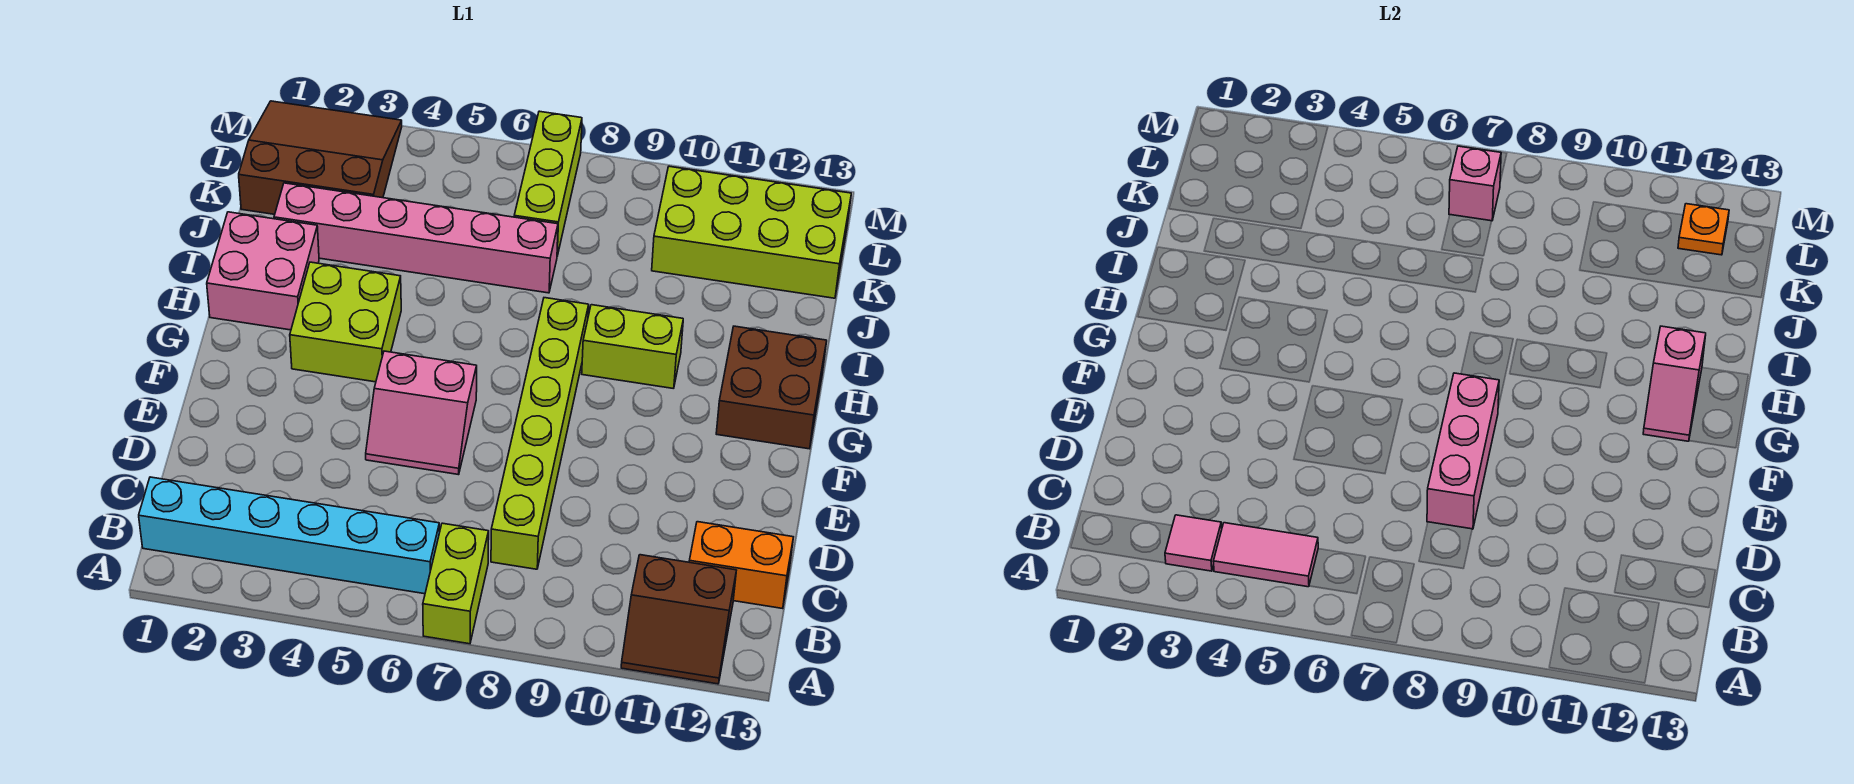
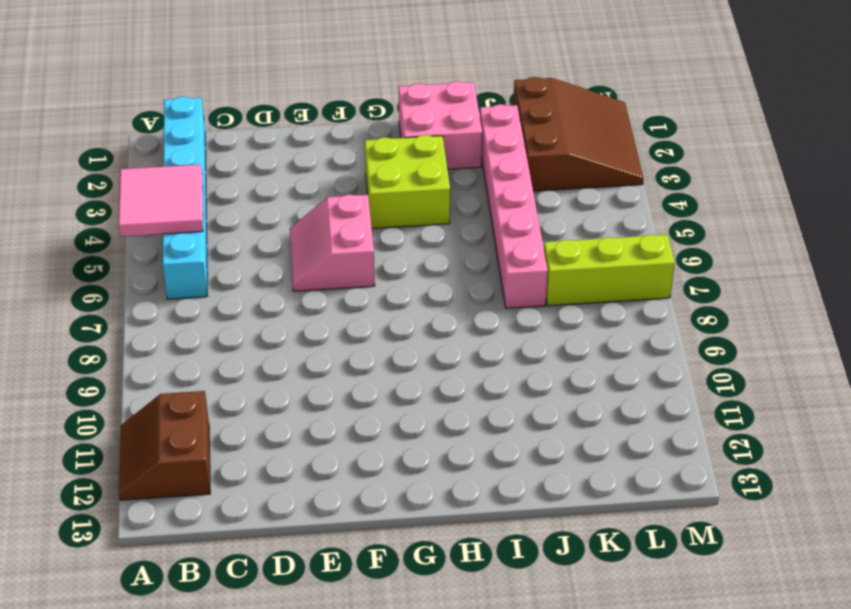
pink tile A4:B5 level 2 -> pink tile B4:B5 level 2
none -> lime brick A7:B7 level 1
none -> lime brick C8:H8 level 1
none -> orange brick C12:C13 level 1

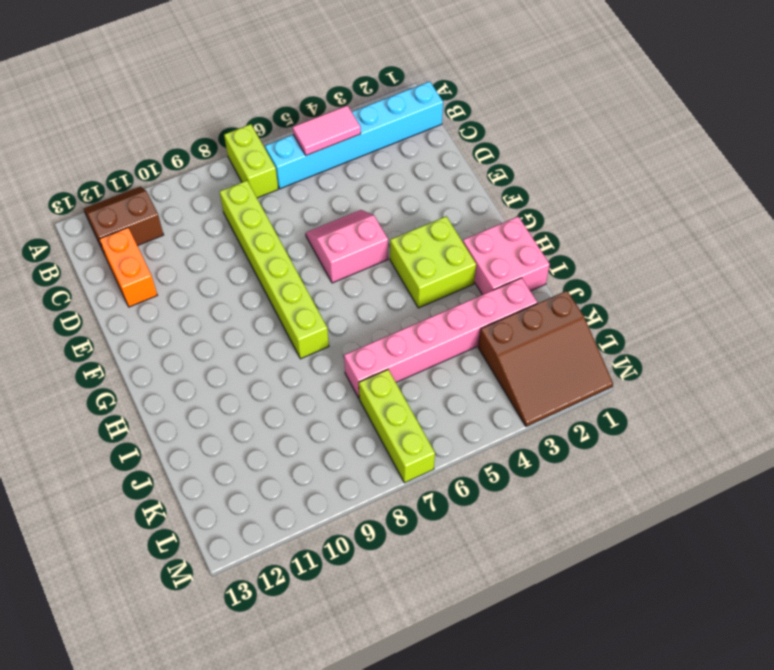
orange brick C12:D12 level 1 -> orange brick C12:C13 level 1
none -> brown brick G12:H13 level 1
none -> lime brick H9:H10 level 1
none -> lime brick K10:L13 level 1

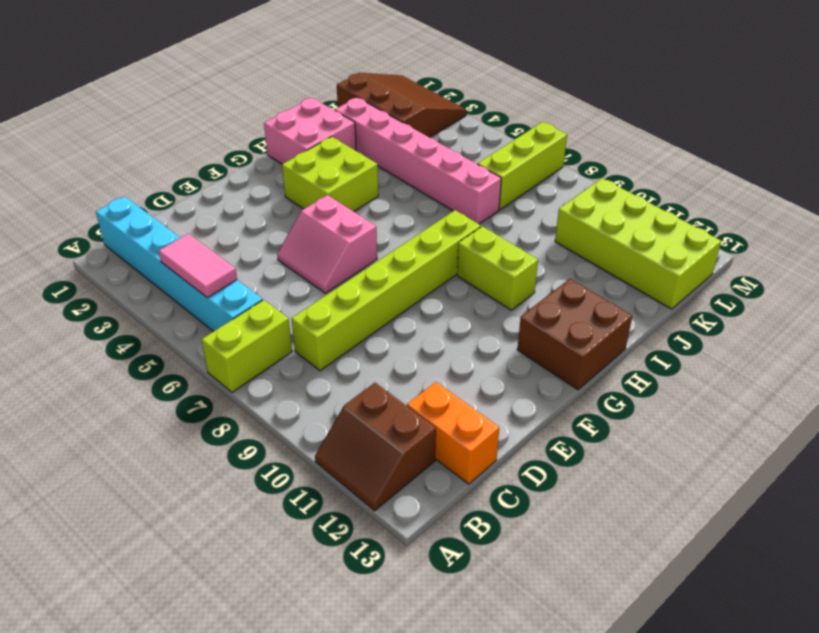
none -> pink tile B3 level 2
none -> pink brick D8:F8 level 2
none -> pink slope G12:H12 level 2 top H

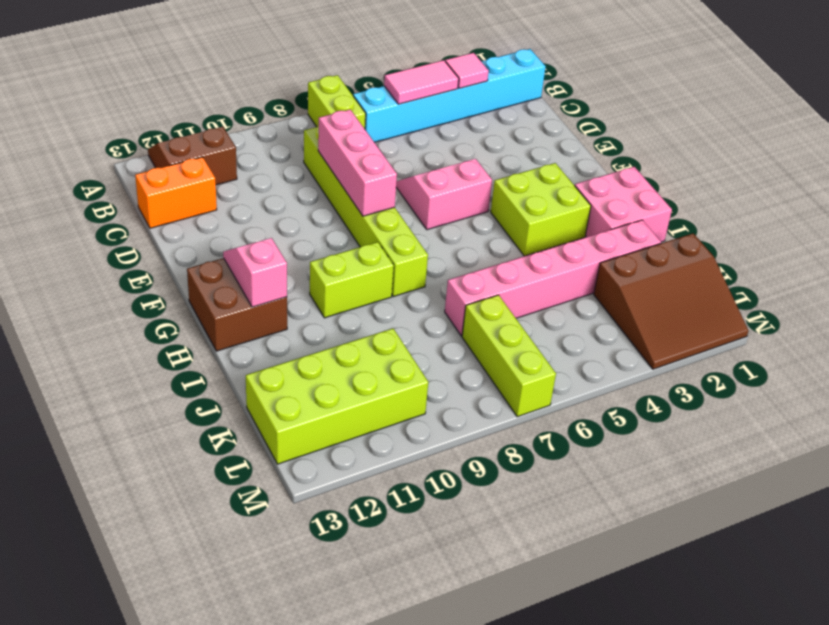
none -> pink brick L7 level 2
none -> orange plate L12 level 2

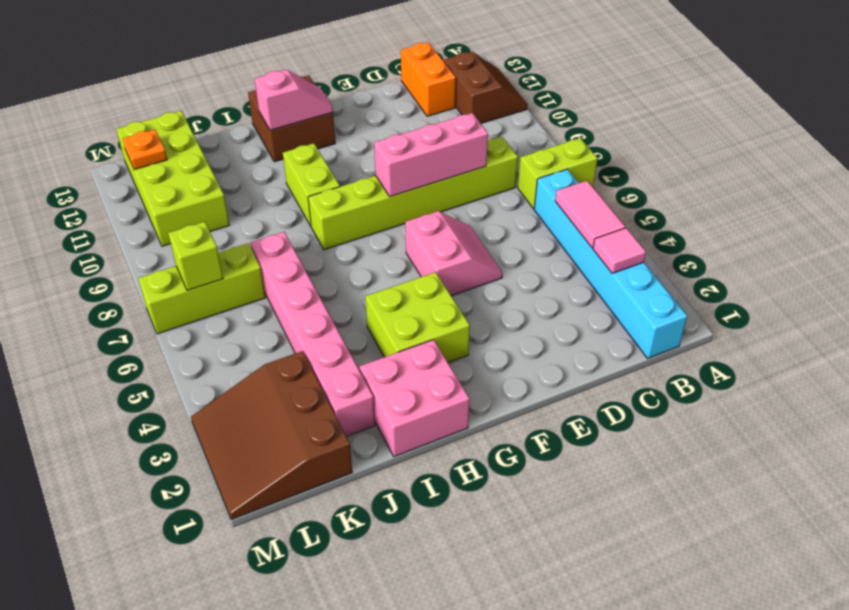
lime brick L7 level 2 -> pink brick L7 level 2

